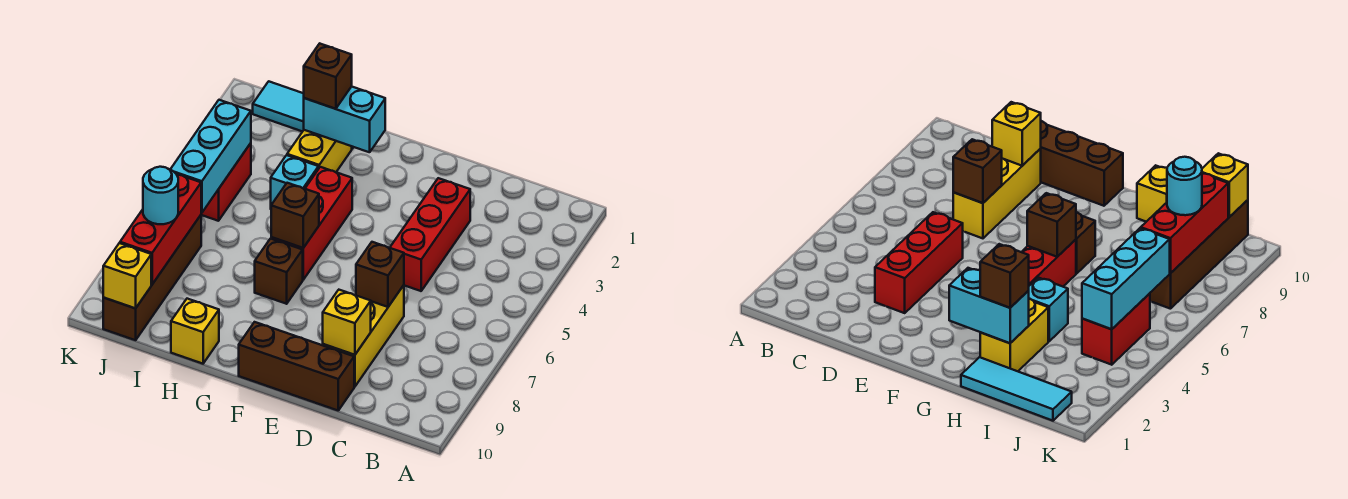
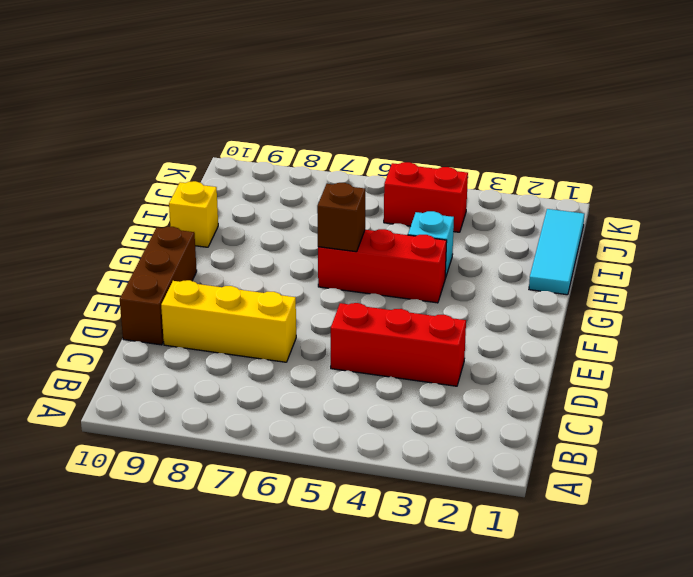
none -> brown brick G7 level 1
none -> yellow brick H2:H3 level 1
none -> brown brick J7:J10 level 1

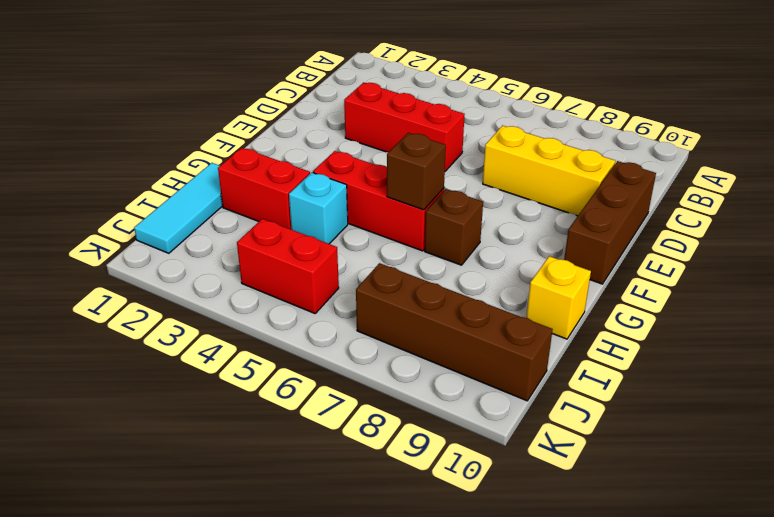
red brick H2:H3 level 1 -> yellow brick H2:H3 level 1
none -> brown brick D7 level 2
none -> yellow brick D9 level 2
none -> cyan brick G2:H2 level 2

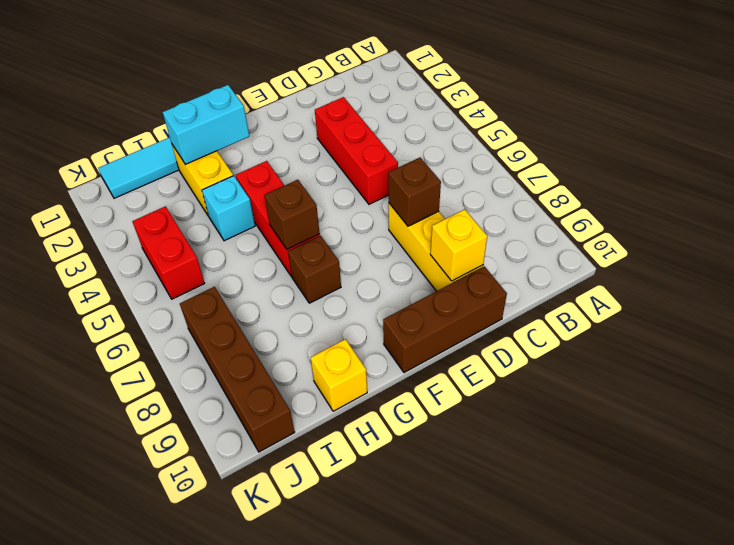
none -> cyan brick J4:J6 level 2
none -> red brick J7:J9 level 2
none -> yellow brick J10 level 2

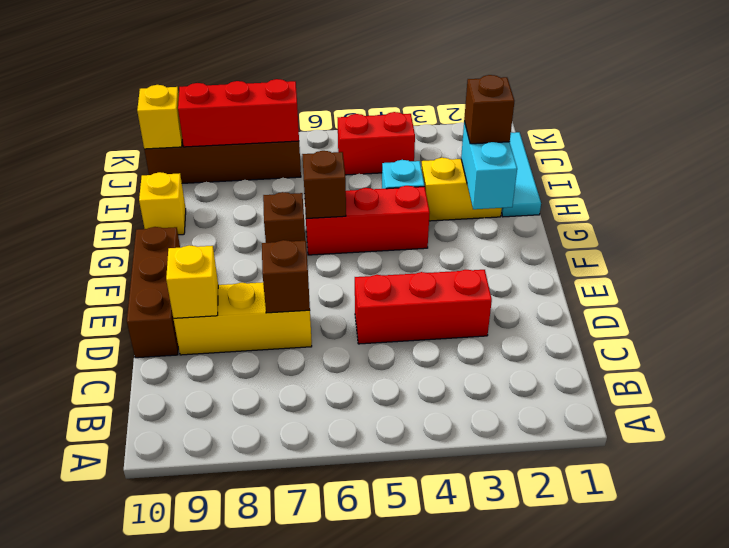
none -> cyan brick J4:J6 level 2
none -> cyan round brick J8 level 3

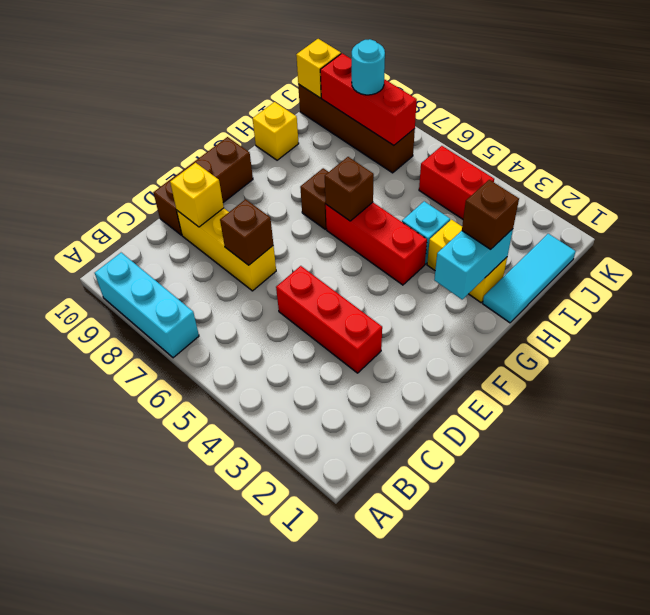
cyan brick A7:A9 level 1 -> cyan brick J4:J6 level 2

